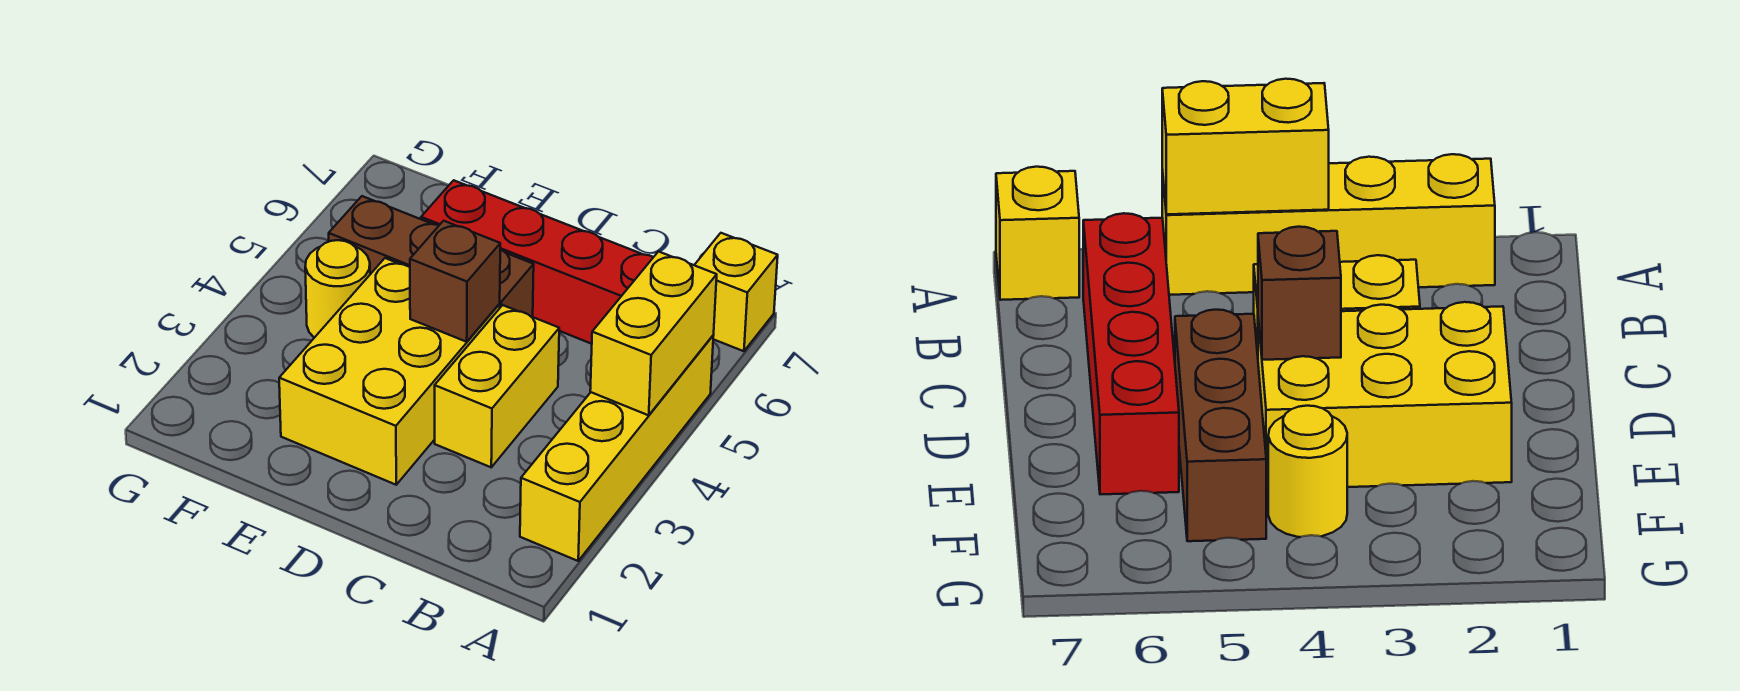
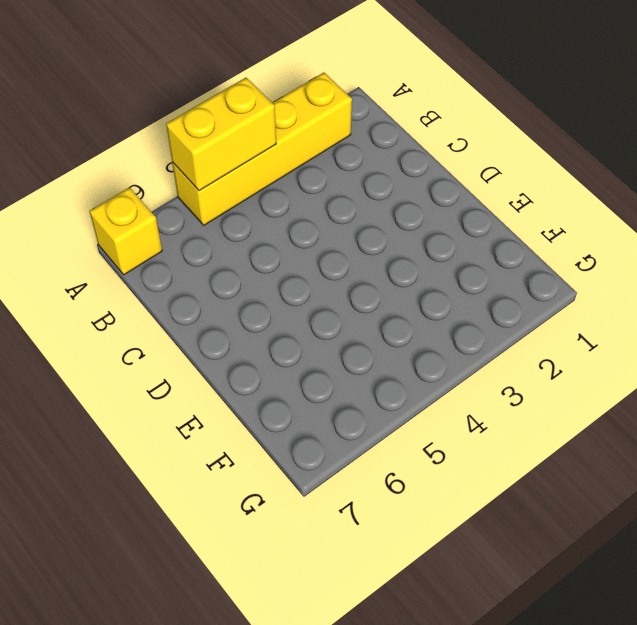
none -> red brick B6:E6 level 1
none -> yellow brick C3:C4 level 1

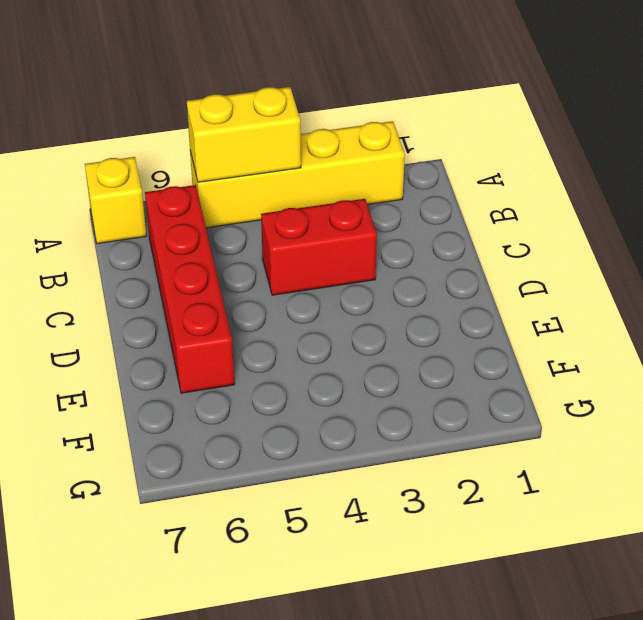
red brick C3:C4 level 1 -> yellow brick C3:C4 level 1
none -> yellow brick D2:E4 level 1
none -> brown brick D5:F5 level 1

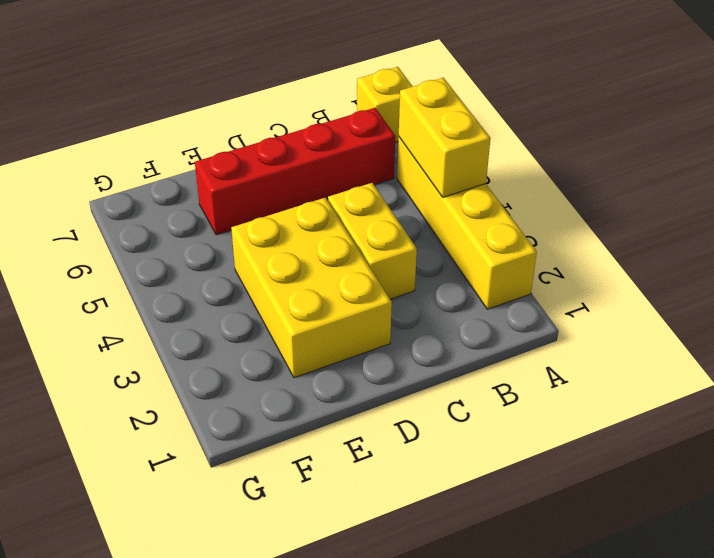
none -> brown brick D5:F5 level 1
none -> yellow round brick F4 level 1

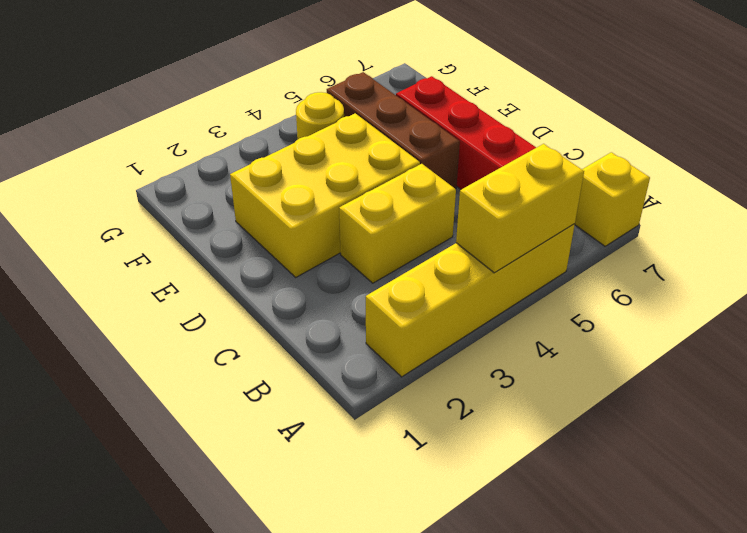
none -> brown brick D4 level 2

